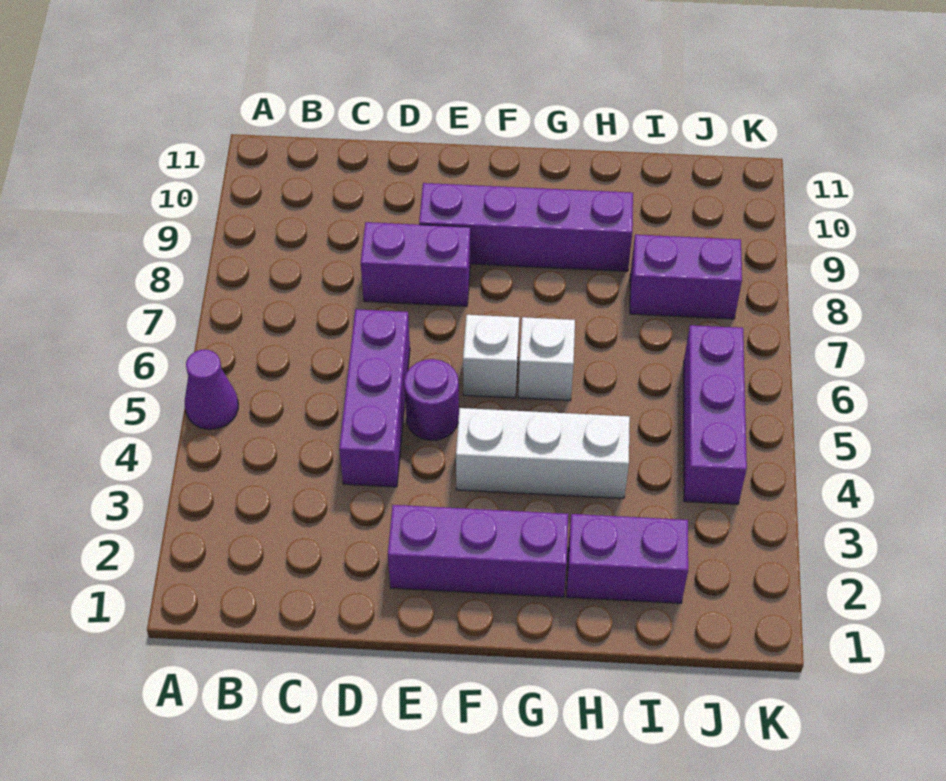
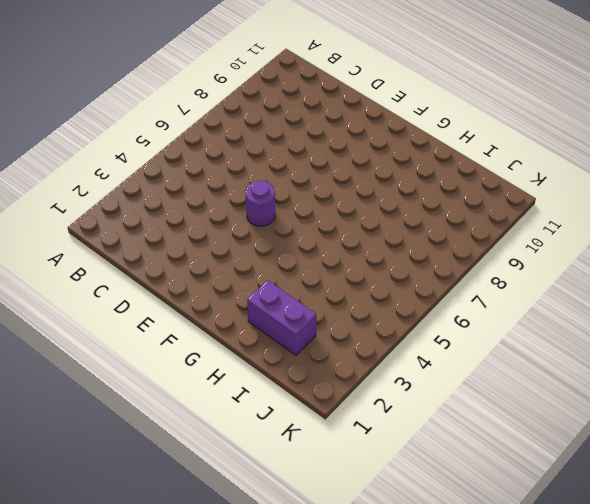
none -> purple cone A5 level 1
none -> purple brick D4:D6 level 1
none -> purple brick D8:E8 level 1

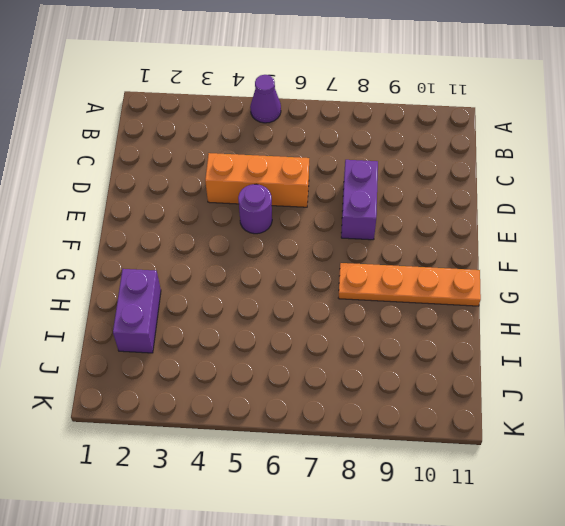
orange brick D4:D6 level 1 -> purple brick D4:D6 level 1
orange plate G8:G11 level 1 -> purple brick E9:H9 level 1
none -> purple brick E2:G2 level 1
none -> white brick F4:H4 level 1
none -> white brick F6 level 1

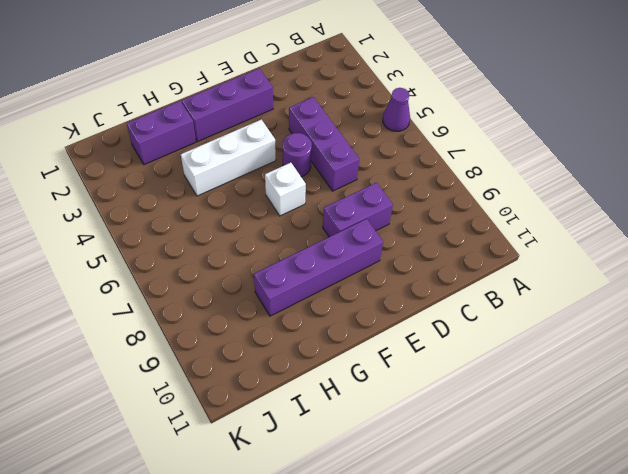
none -> white brick G6 level 1
none -> purple brick I8:J8 level 1
none -> purple brick J4:J6 level 1

